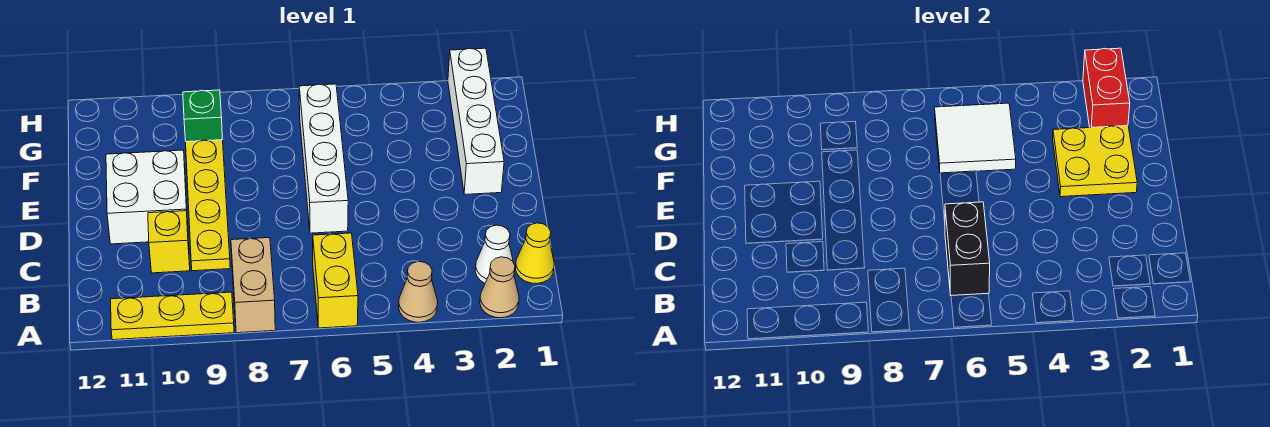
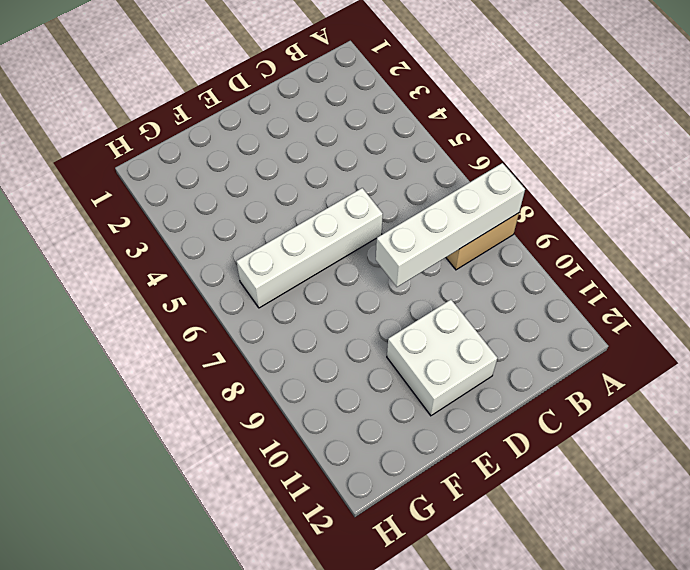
white brick A8:D8 level 2 -> white brick E2:H2 level 1
none -> tan cone A2 level 1
none -> tan cone A4 level 1
none -> yellow brick A6:B6 level 1

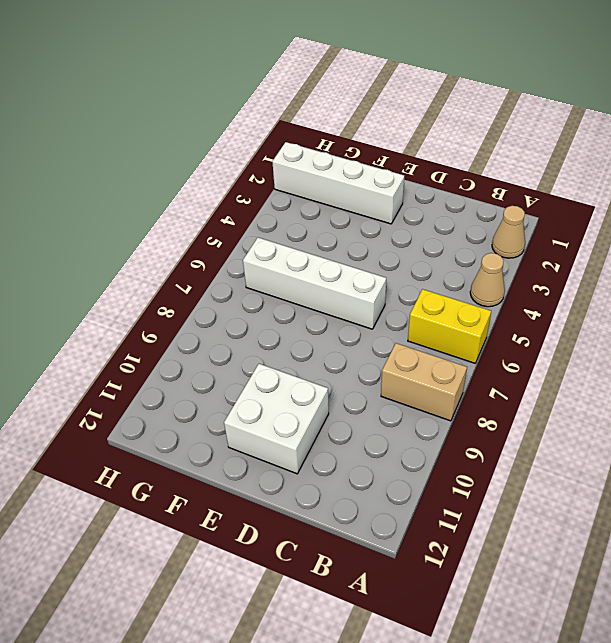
none -> yellow plate A9:A11 level 1
none -> yellow cone B1 level 1
none -> white cone B2 level 1

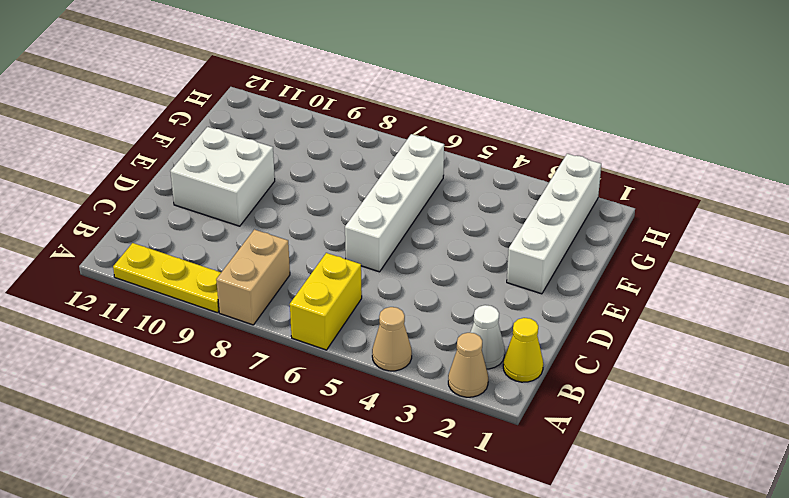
none -> yellow plate C9:F9 level 1
none -> yellow brick C10 level 1
none -> green brick G9 level 1

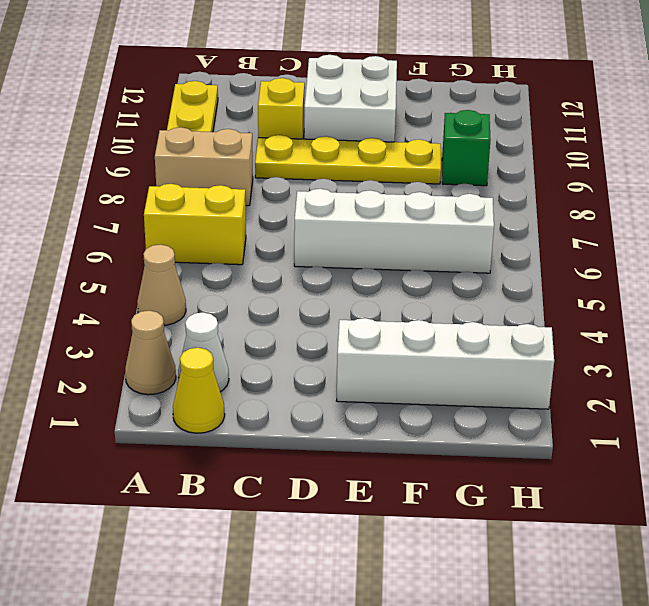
none -> black brick B6:C6 level 2
none -> yellow plate E2:F3 level 2
none -> white tile F5:G6 level 2

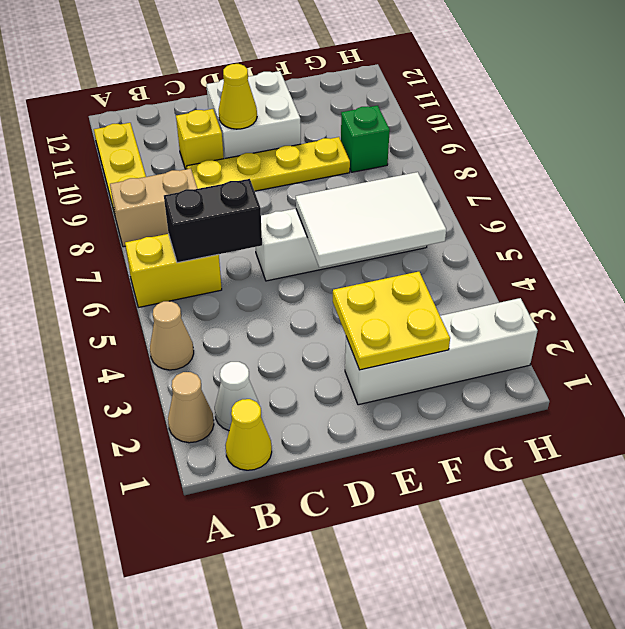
yellow cone D10 level 2 -> none
white tile E5:G6 level 2 -> white tile F5:G6 level 2
none -> red brick G2:H2 level 2

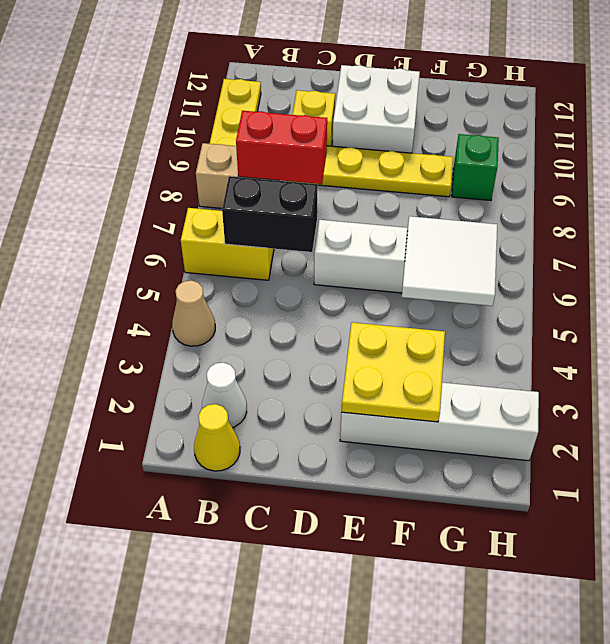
red brick B8:C8 level 2 -> red brick G2:H2 level 2
none -> tan cone A2 level 1

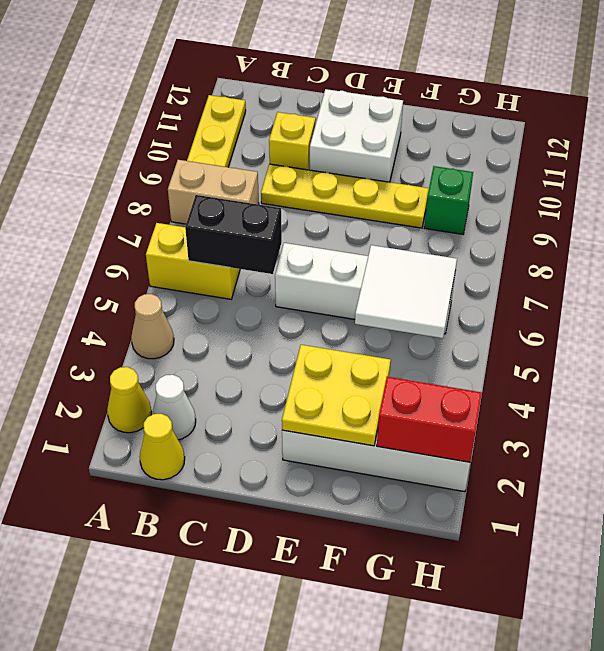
yellow cone A2 level 1 -> tan cone A2 level 1

